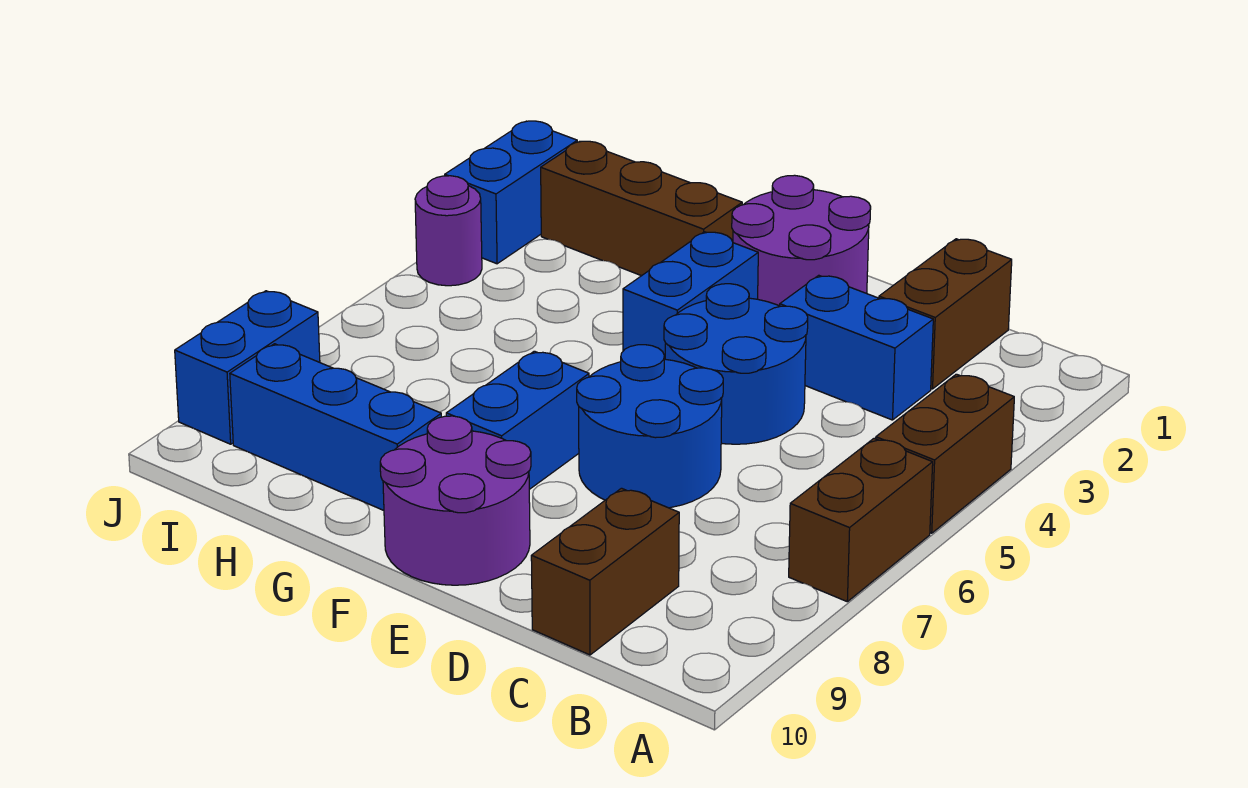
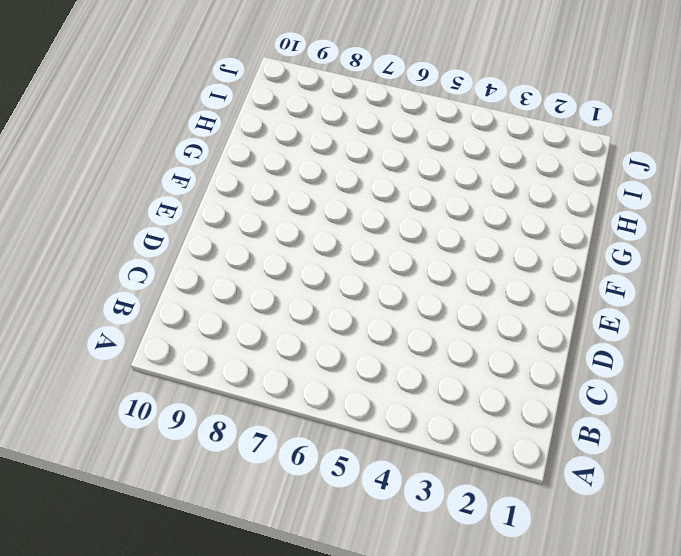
none -> brown brick A4:A5 level 1
none -> brown brick A6:A7 level 1
none -> brown brick C1:C2 level 1

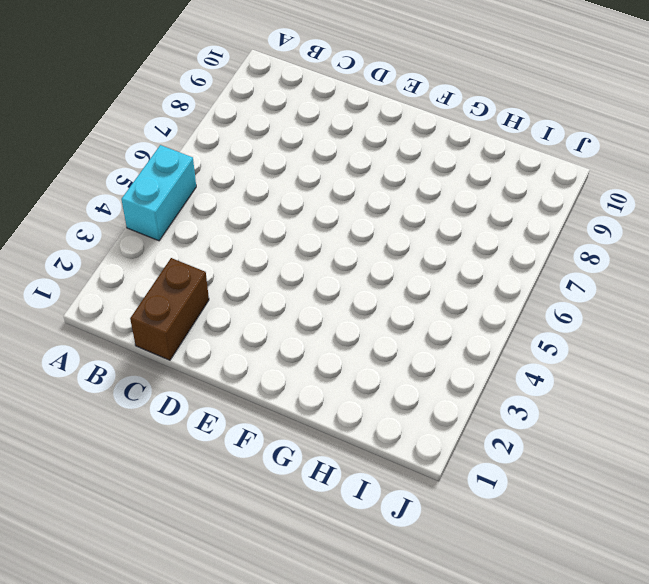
cyan brick A4:A5 level 1 -> brown brick A4:A5 level 1
none -> brown brick A6:A7 level 1
none -> blue brick C3:D3 level 1
none -> brown brick C9:C10 level 1

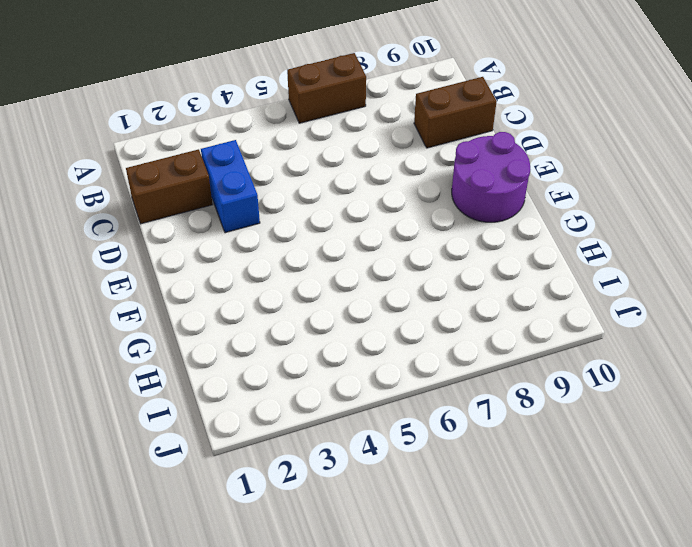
none -> brown brick A4:A5 level 1
none -> blue round brick D4:E5 level 1
none -> blue round brick D6:E7 level 1

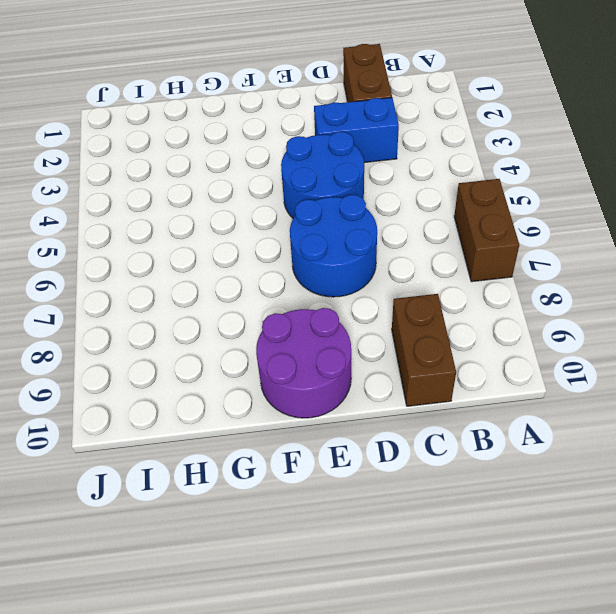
none -> brown brick A4:A5 level 1
none -> purple round brick E1:F2 level 1
none -> blue brick F3:F4 level 1

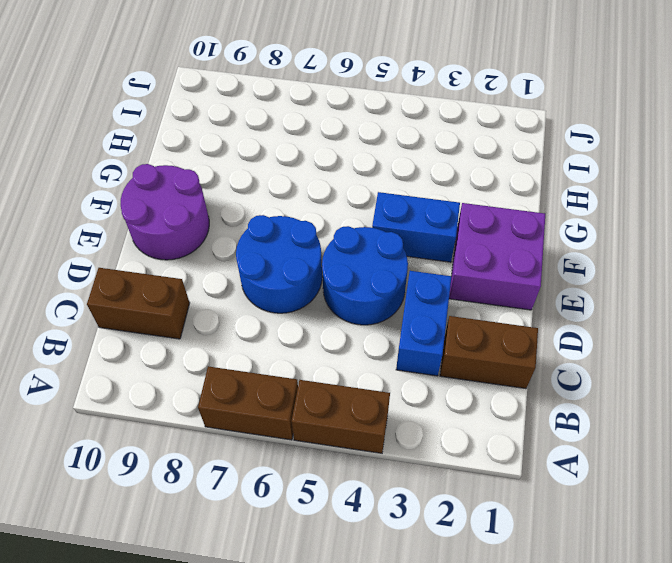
purple brick E1:F2 level 1 -> purple round brick E1:F2 level 1
none -> blue brick F7:F8 level 1
none -> brown brick G2:I2 level 1
none -> blue brick G9:I9 level 1

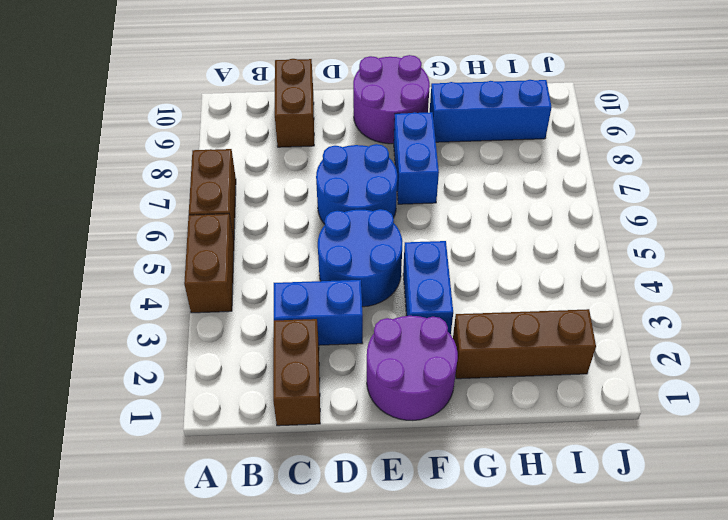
none -> blue brick J2:J3 level 1
none -> purple round brick J4 level 1
none -> blue brick J8:J9 level 1

